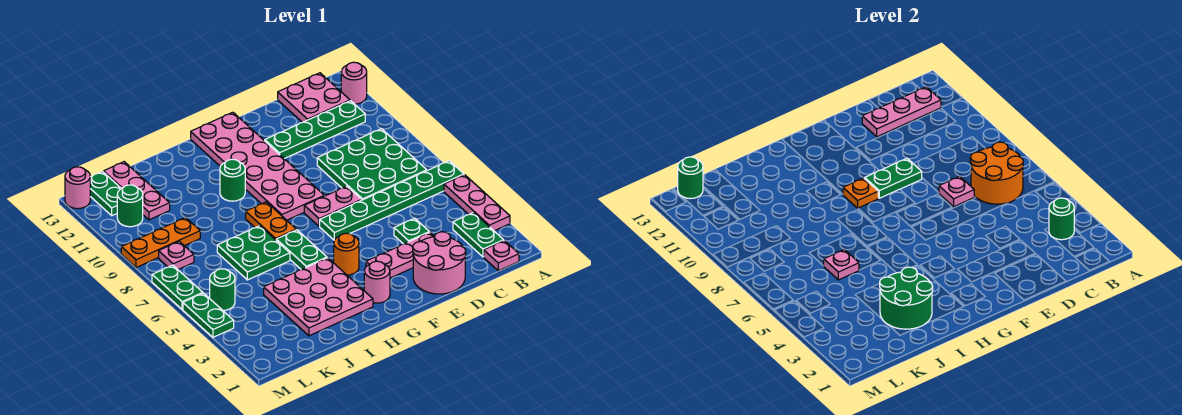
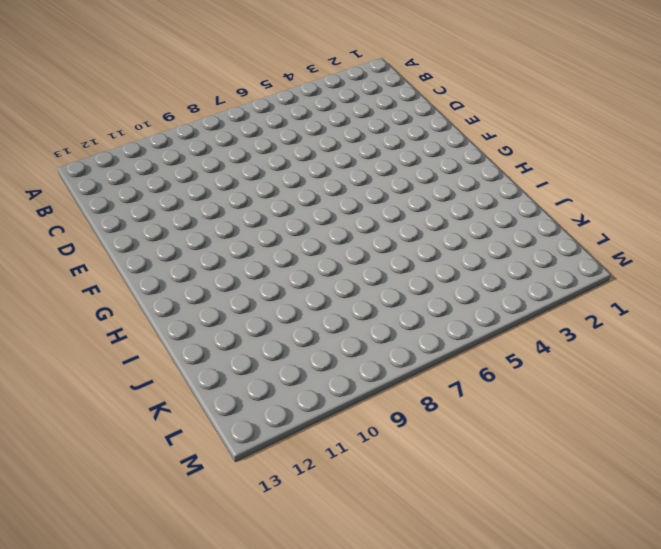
none -> pink plate A3:A5 level 1
none -> green plate A6:F6 level 1
none -> pink round brick A12 level 1
none -> pink plate B1 level 1

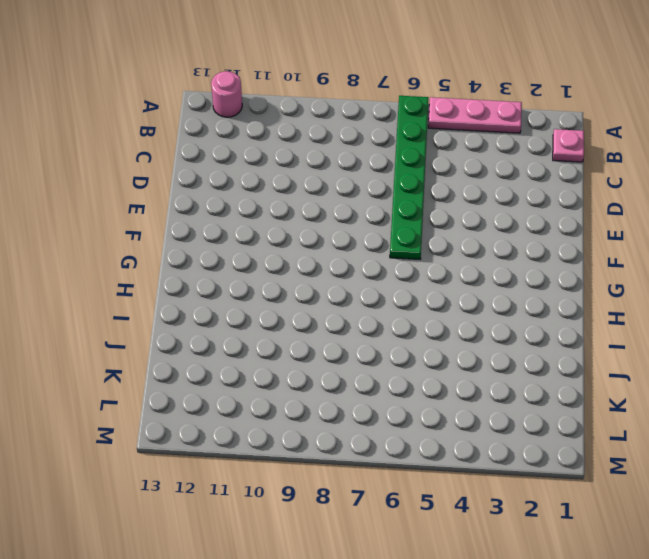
none -> green plate B2:B3 level 1
none -> green plate B7:D9 level 1
none -> green plate B11:E11 level 1
none -> pink plate B12:C13 level 1

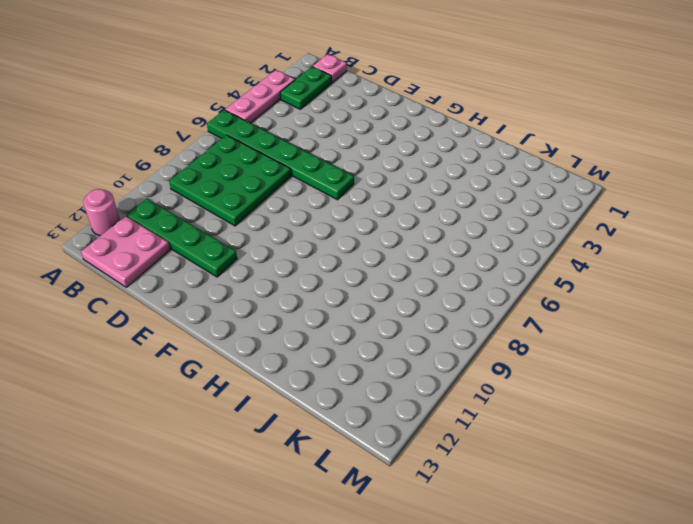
none -> pink round brick D1:E2 level 1
none -> pink plate D3:F3 level 1
none -> green plate D4 level 1
none -> pink plate E7:F7 level 1

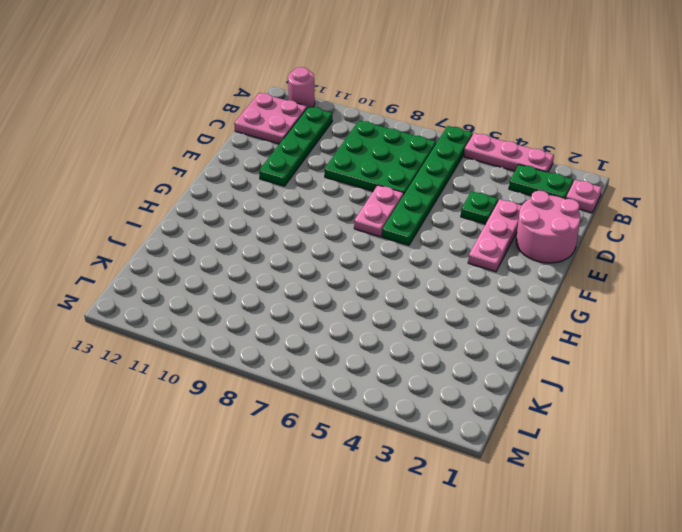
none -> pink plate F8:G13 level 1
none -> pink round brick G2 level 1
none -> orange round brick G4 level 1
none -> pink plate H2:J4 level 1

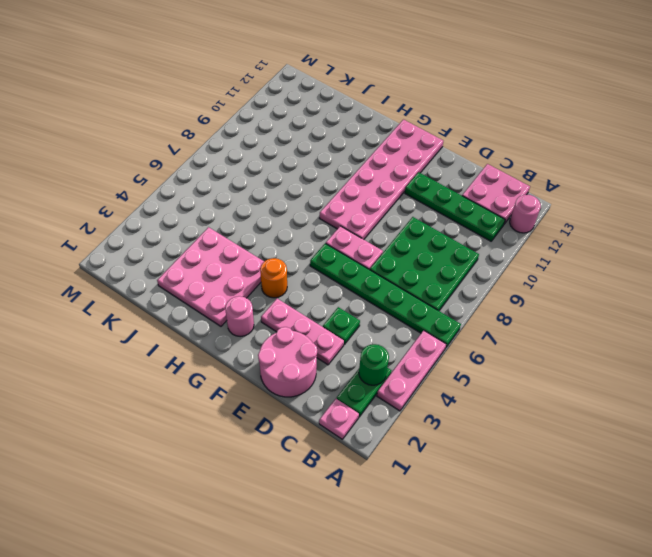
none -> green plate H5:H6 level 1
none -> orange plate H7:H8 level 1
none -> green round brick H10 level 1
none -> green plate I6:J7 level 1

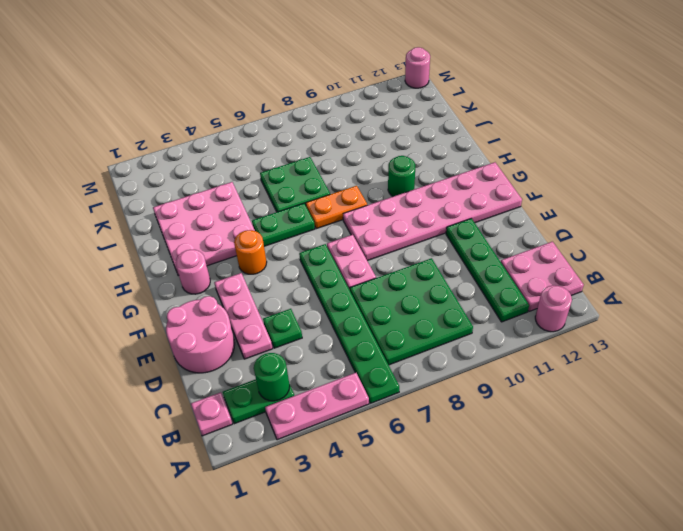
none -> orange plate K9:M9 level 1
none -> pink plate K11:K13 level 1
none -> green round brick L5 level 1
none -> pink plate L8 level 1

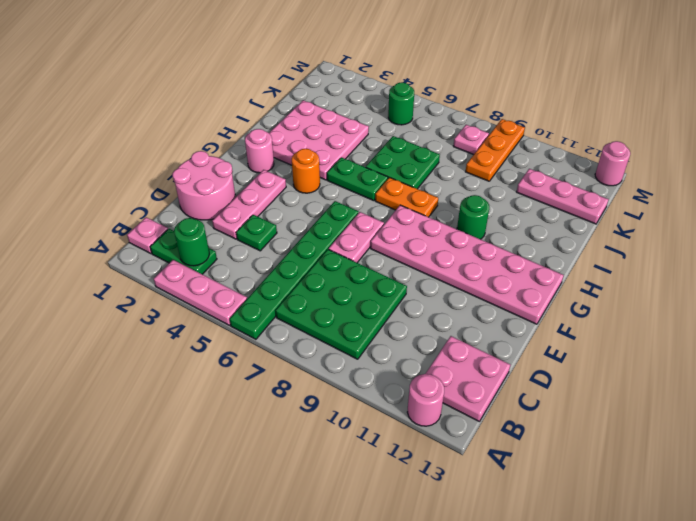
none -> green plate B11:E11 level 1
none -> green round brick L11 level 1
none -> green plate L12:L13 level 1
none -> green plate M4:M5 level 1

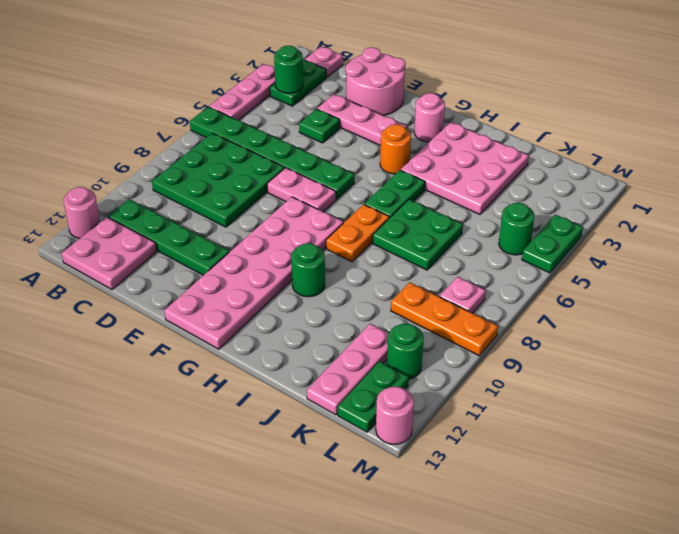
none -> green plate M6:M7 level 1
none -> orange round brick B6:C7 level 2
none -> pink plate B12:D12 level 2
none -> pink plate D7 level 2

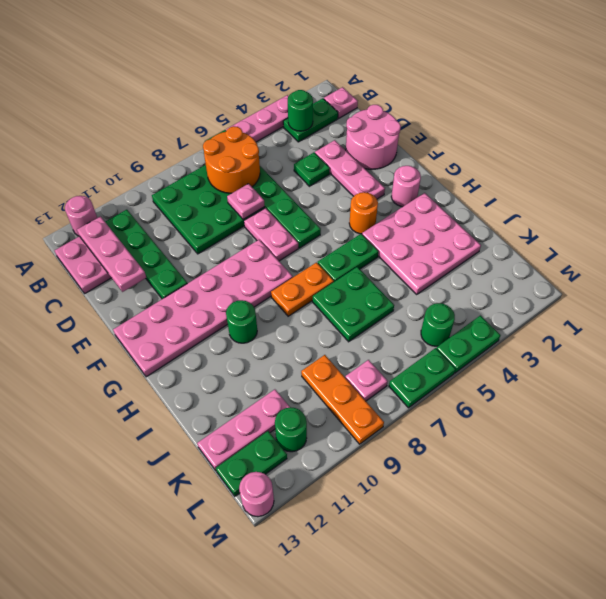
none -> green plate E9:F9 level 2
none -> orange plate G9 level 2
none -> green round brick I2:J3 level 2
none -> pink plate J6 level 2

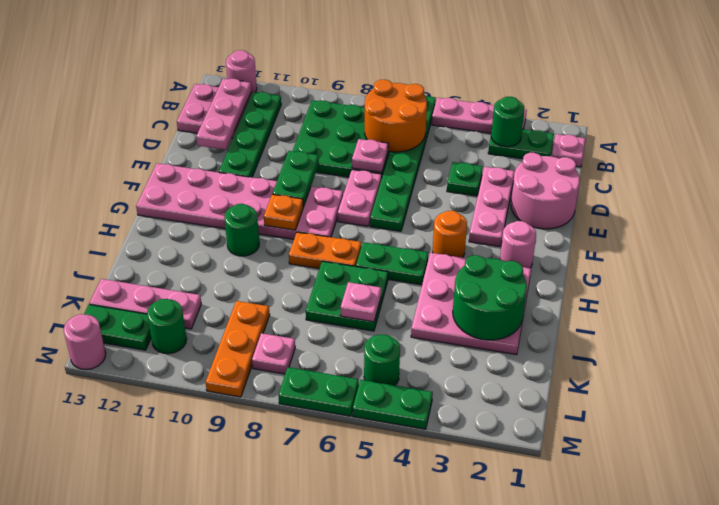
none -> green round brick L13 level 2

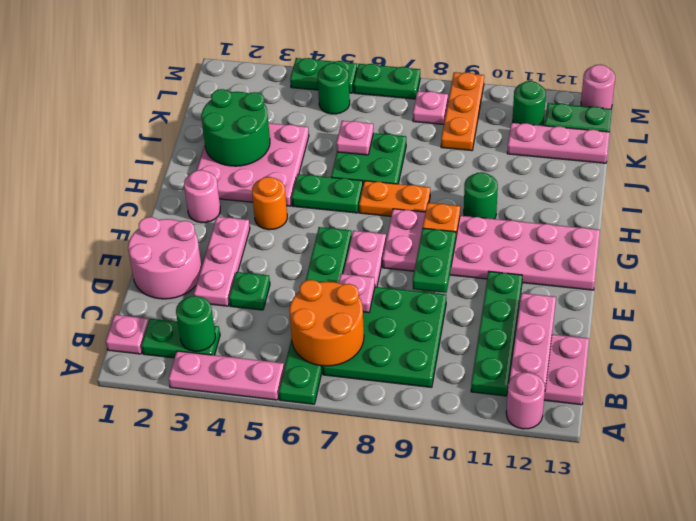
none -> green round brick L13 level 2

